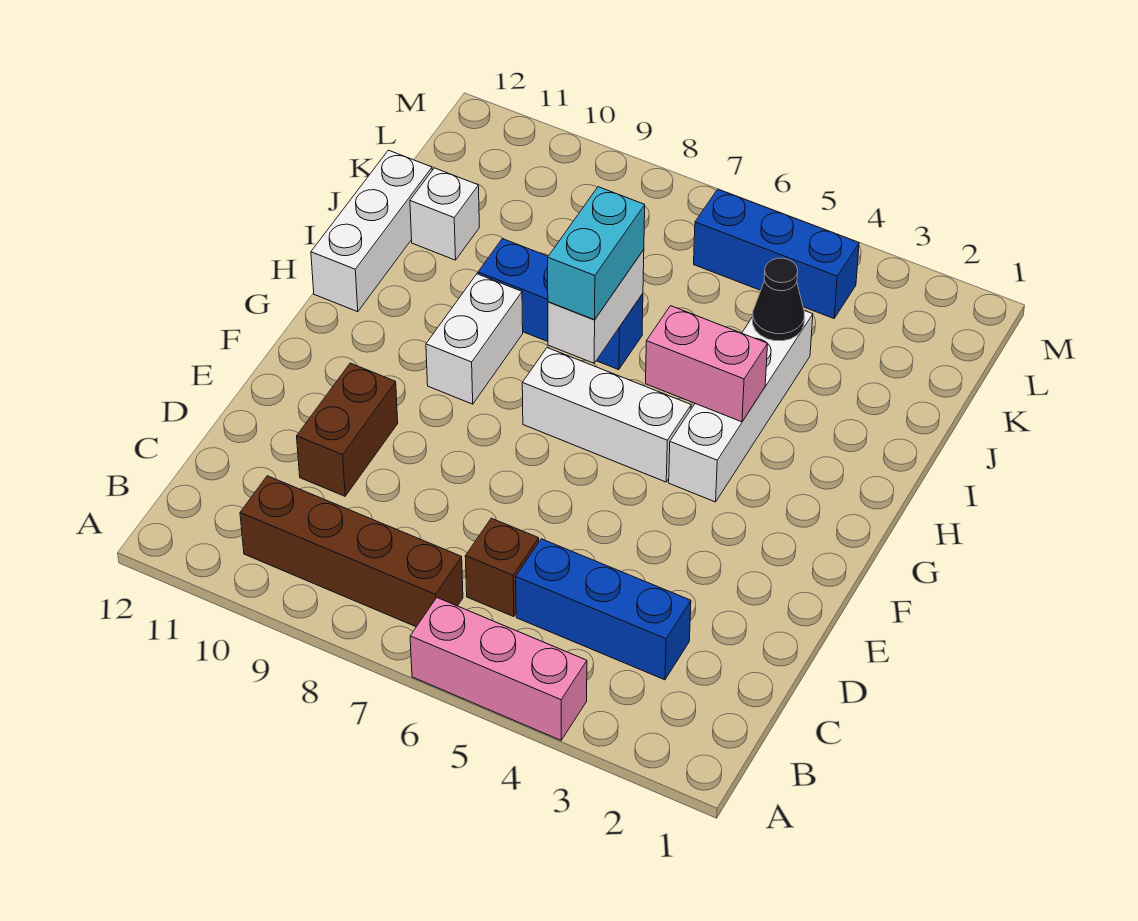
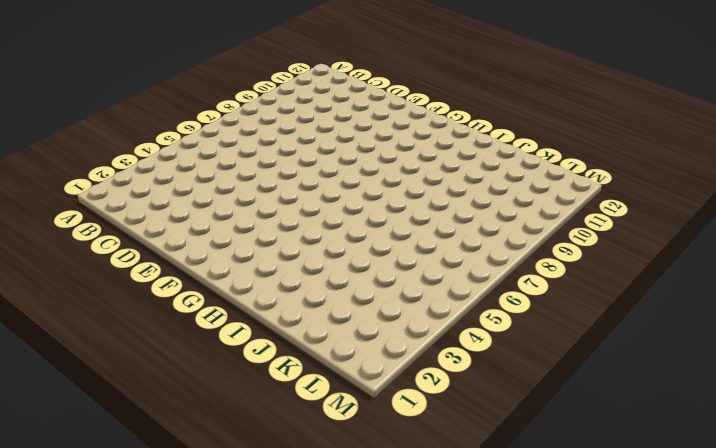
none -> pink brick A4:A6 level 1
none -> brown brick B7:B10 level 1
none -> blue brick C3:C5 level 1

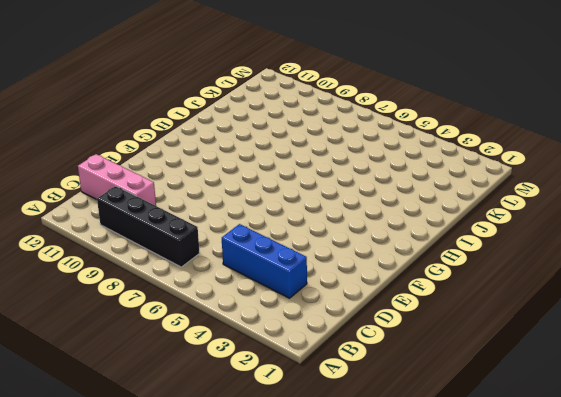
black brick B7:B10 level 1 -> brown brick B7:B10 level 1
pink brick C10:C12 level 1 -> pink brick A4:A6 level 1
none -> brown brick C6 level 1
none -> brown brick D10:E10 level 1
none -> white brick G4:J4 level 1

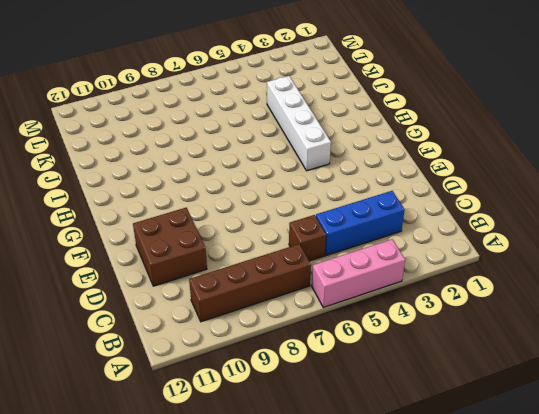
brown brick D10:E11 level 1 -> brown brick D10:E10 level 1
none -> white brick G5:G7 level 1
none -> white brick G9:H9 level 1
none -> white brick H12:J12 level 1

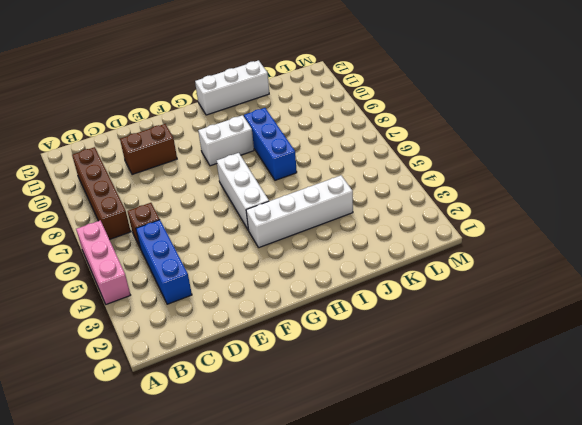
none -> white brick J11 level 1
none -> blue brick L4:L6 level 1
none -> pink brick H4:H5 level 2

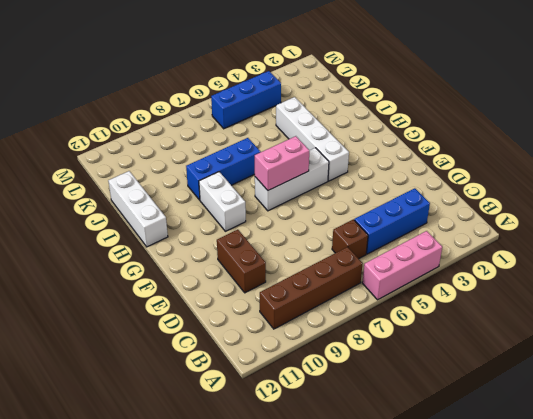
pink brick G6:G7 level 2 -> pink brick H4:H5 level 2
none -> white brick J11 level 1
none -> white brick H7:I7 level 2
none -> black cone J4 level 2

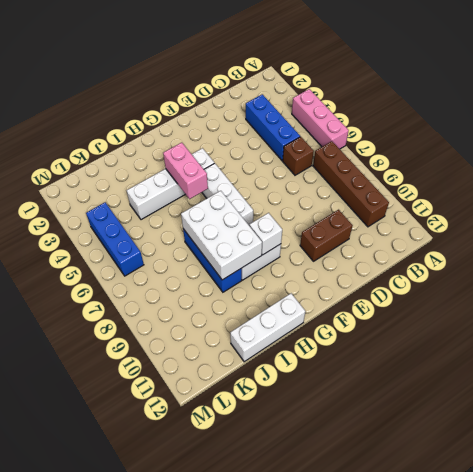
white brick G9 level 2 -> white brick J11 level 1
white brick H7:I9 level 2 -> white brick H7:I7 level 2
none -> black cone J4 level 2
none -> cyan brick H7:I7 level 3

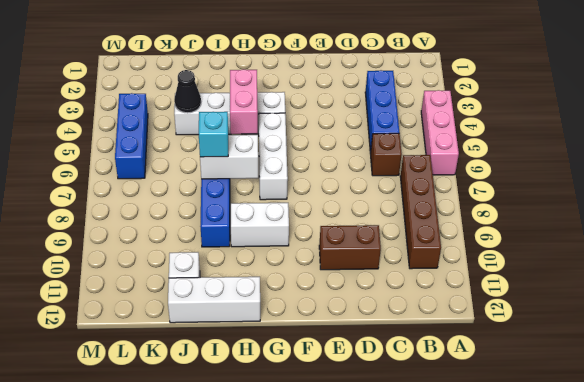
cyan brick I7 level 3 -> cyan brick H7:I7 level 3

